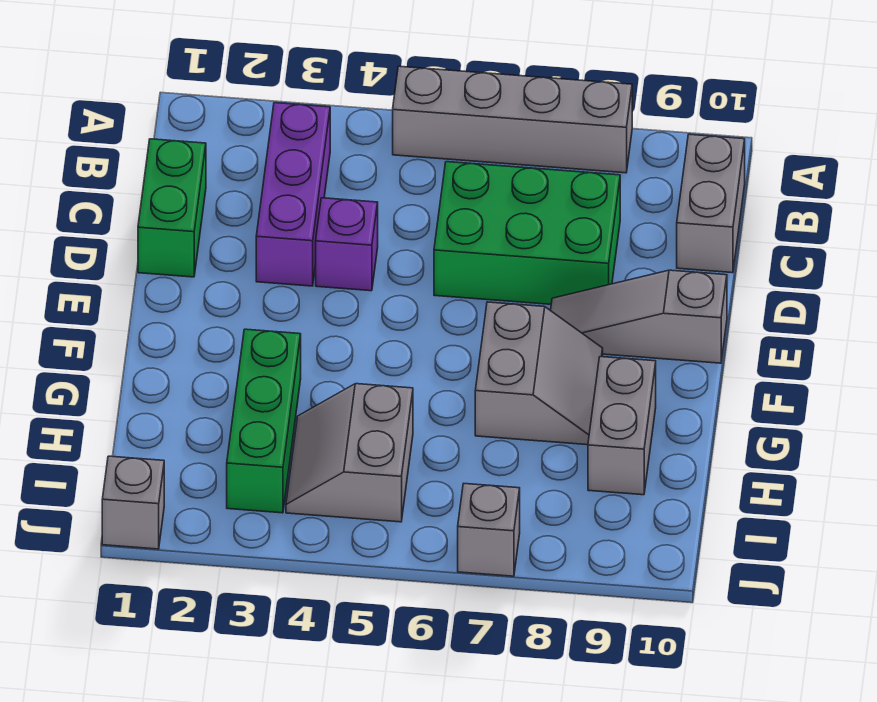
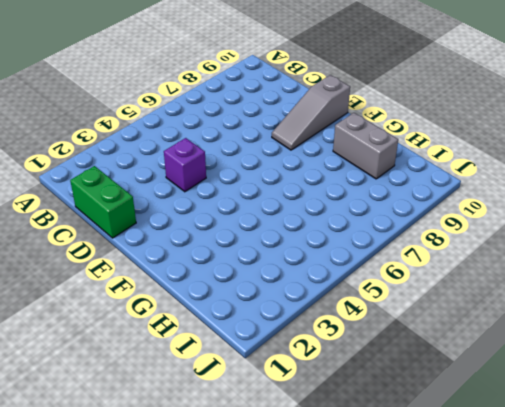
none -> grey brick A5:A8 level 1
none -> purple brick B3:D3 level 1
none -> grey brick B10:C10 level 1

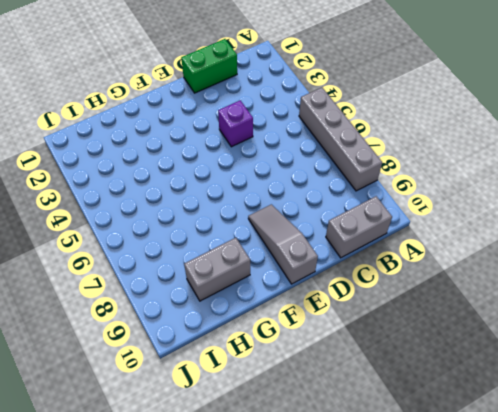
none -> purple brick B3:D3 level 1
none -> green brick C6:D8 level 1
none -> grey slope F7:G8 level 1 top 7

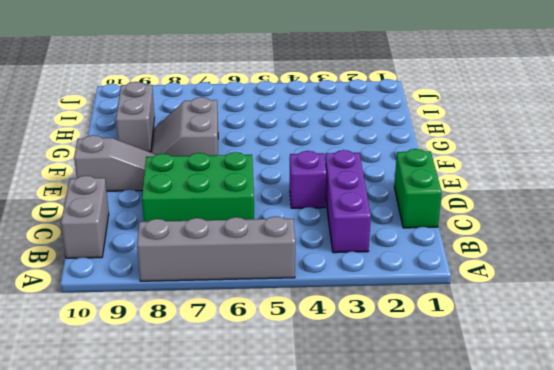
none -> green brick G3:I3 level 1
none -> grey slope H4:I5 level 1 top 5
none -> grey brick J1 level 1

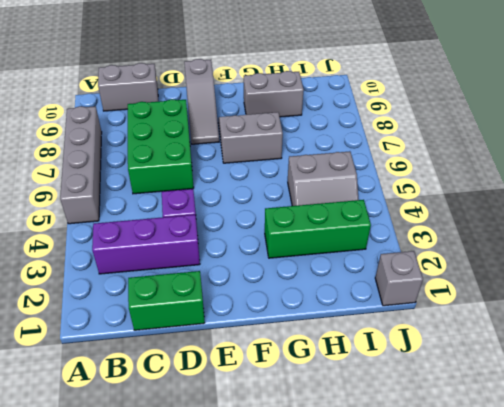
none -> grey brick J7 level 1

